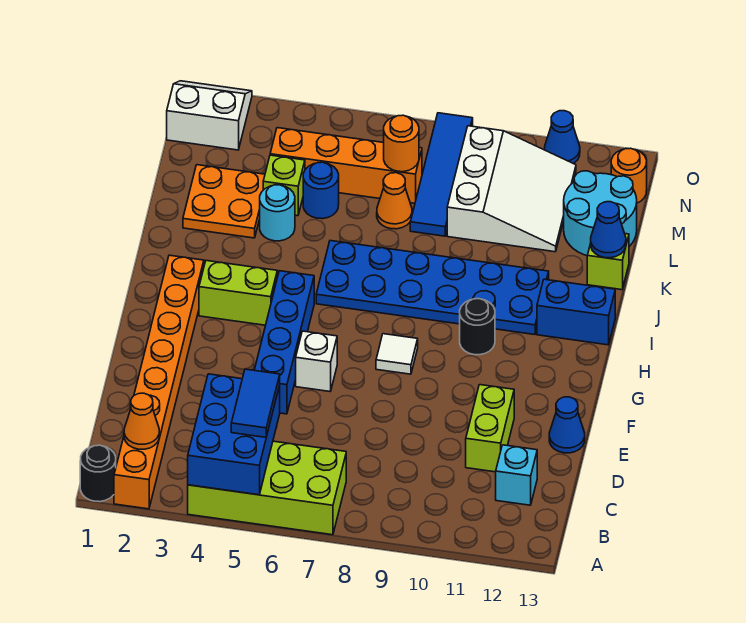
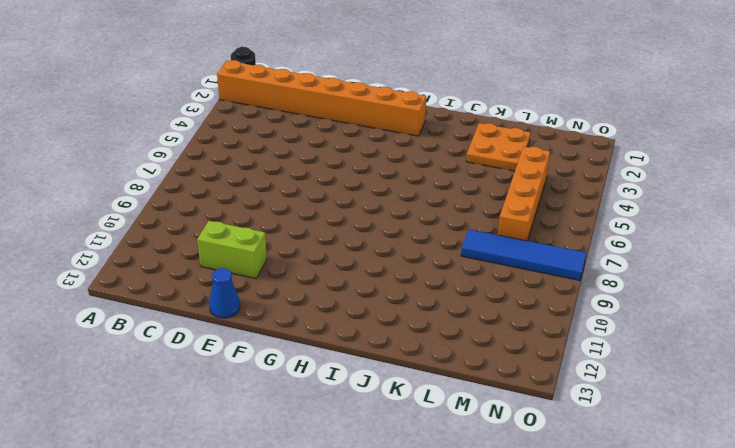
none -> lime brick A4:B7 level 1
none -> cyan brick C12 level 1
none -> blue brick E5:H5 level 1
none -> white brick F6 level 1

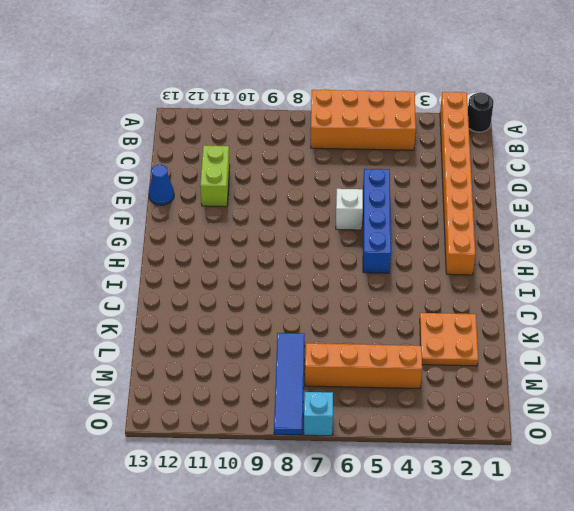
orange brick A4:B7 level 1 -> lime brick A4:B7 level 1
cyan brick O7 level 1 -> cyan brick C12 level 1
none -> white tile G8 level 1
none -> lime brick H3:H4 level 1
none -> black round brick H10 level 1
none -> blue plate I6:J11 level 1

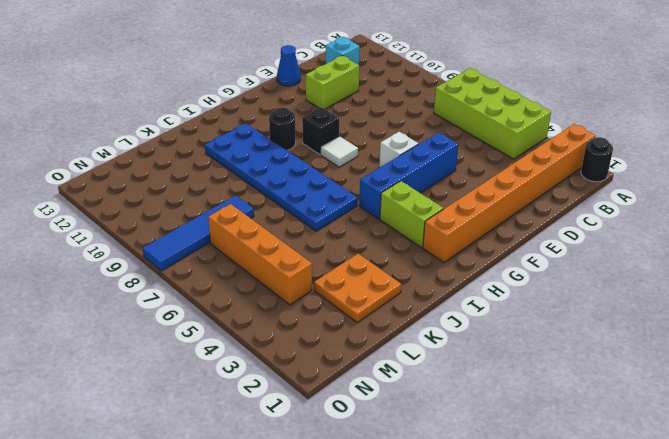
black brick G9 level 1 -> none
none -> blue brick I12:I13 level 1
none -> cyan round brick K4 level 1
none -> lime brick K13 level 1
none -> lime brick L4 level 1

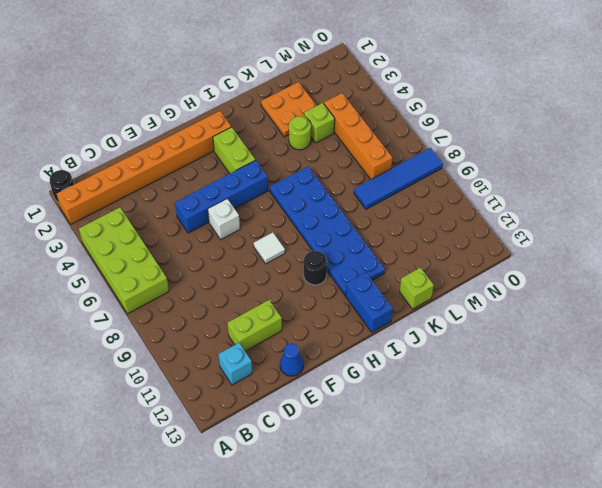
lime round brick K4 level 1 -> cyan round brick K4 level 1
none -> blue round brick L5 level 1
none -> orange cone L7 level 1
none -> white slope L9:N11 level 1 top 9
none -> cyan round brick L12:M13 level 1

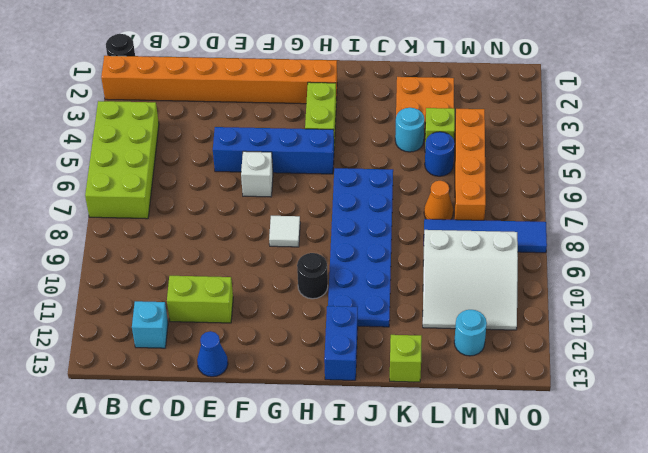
cyan round brick M12 level 1 -> cyan round brick L12:M13 level 1
none -> white slope N1:O2 level 1 top N
none -> orange round brick N13 level 1
none -> blue cone O11 level 1
none -> blue brick A4:C5 level 2

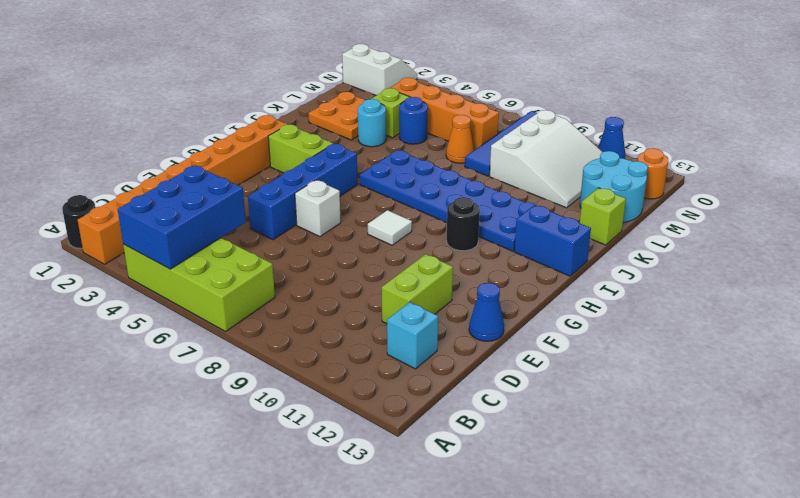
none -> orange cone B2 level 2
none -> blue cone K13 level 2
none -> orange round brick M7 level 2
none -> blue tile B5:C5 level 3

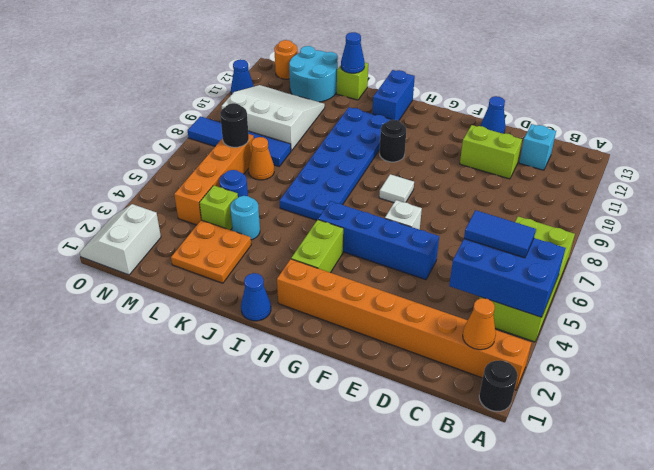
blue cone I1 level 1 -> none
black round brick M7 level 2 -> orange round brick M7 level 2

